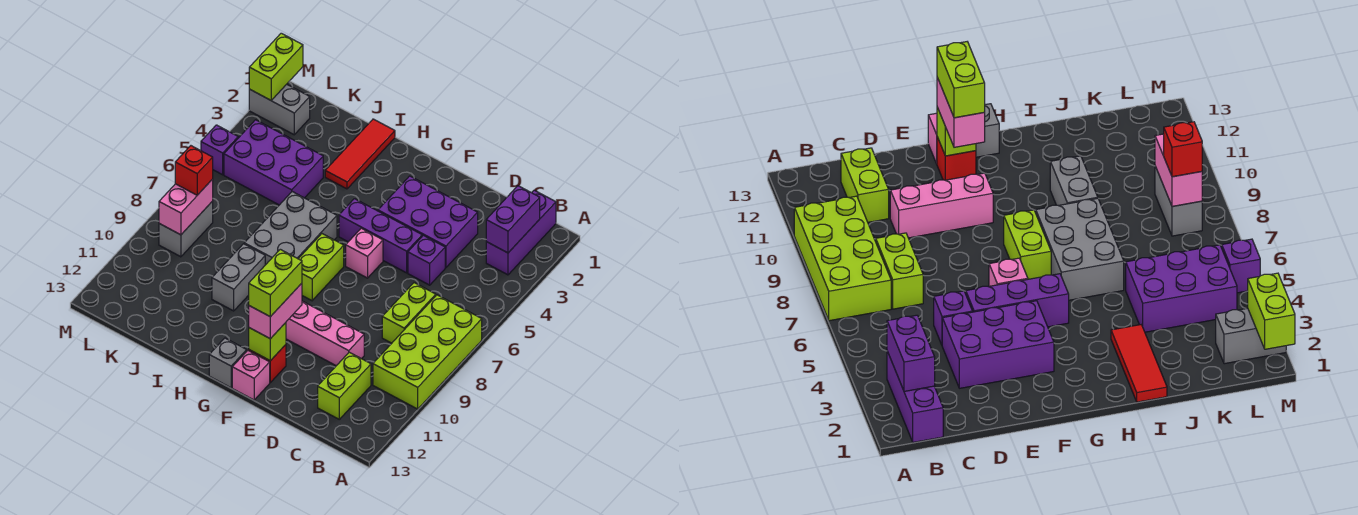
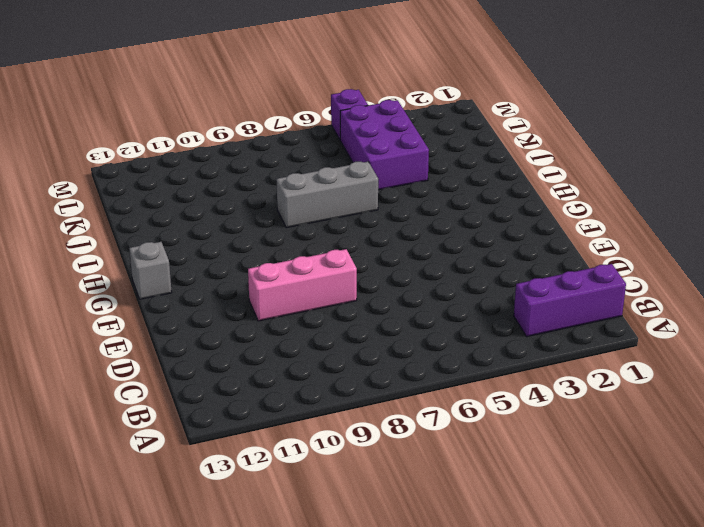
pink brick E8:E10 level 1 -> pink brick D10:F10 level 1
grey brick I6:I8 level 1 -> grey brick H6:I8 level 1
none -> lime brick A7:B10 level 1
none -> lime brick C7:C8 level 1
none -> lime brick C11:C12 level 1

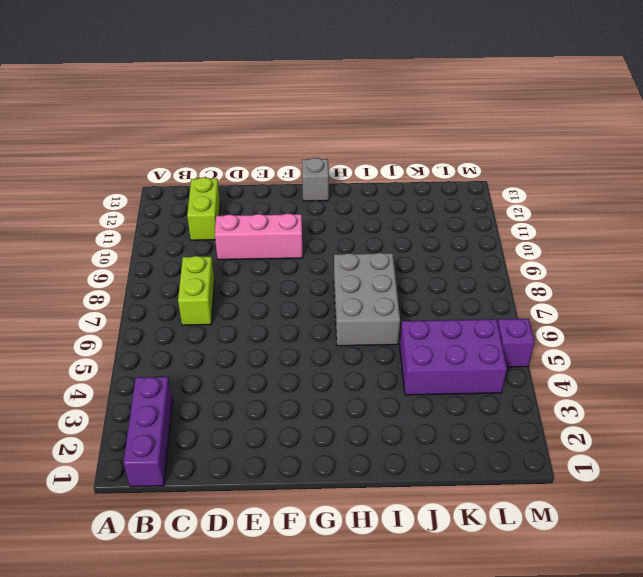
none -> lime brick A7:B10 level 1
none -> purple brick D3:F4 level 1
none -> purple brick D5 level 1

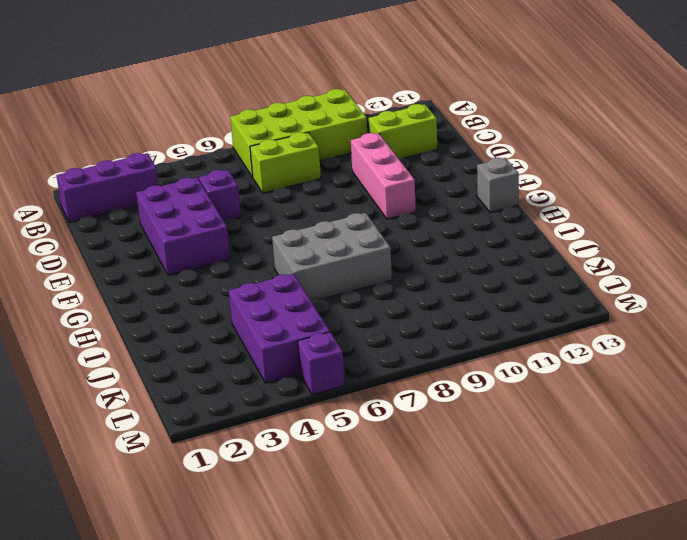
none -> purple brick E5:G5 level 1
none -> pink brick F6 level 1
none -> red brick F12 level 1

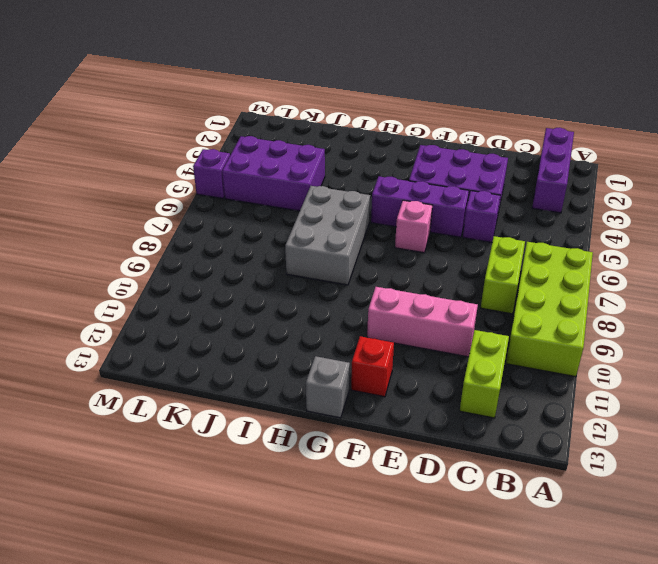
none -> pink brick F13 level 1
none -> lime brick G7:G8 level 1
none -> red tile I1:I3 level 1

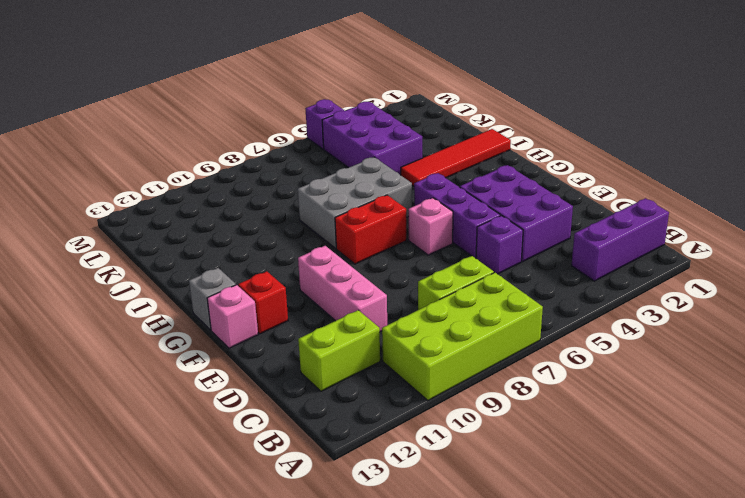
red brick G7:G8 level 1 -> lime brick G7:G8 level 1
red tile I1:I4 level 1 -> red tile I1:I3 level 1
none -> grey brick I9:I10 level 1
none -> grey brick L2:M2 level 1
none -> grey brick L8:L9 level 1

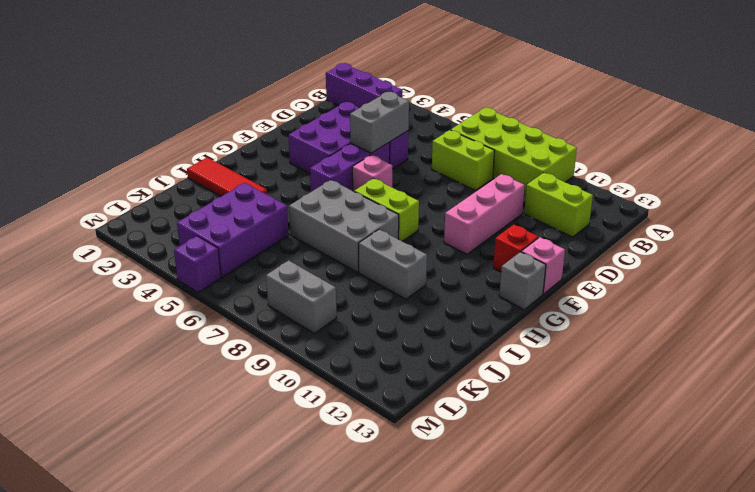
grey brick D5:E5 level 2 -> grey brick L2:M2 level 1
none -> purple brick B2:B3 level 2
none -> lime brick F12 level 2
none -> pink brick L8:L9 level 2

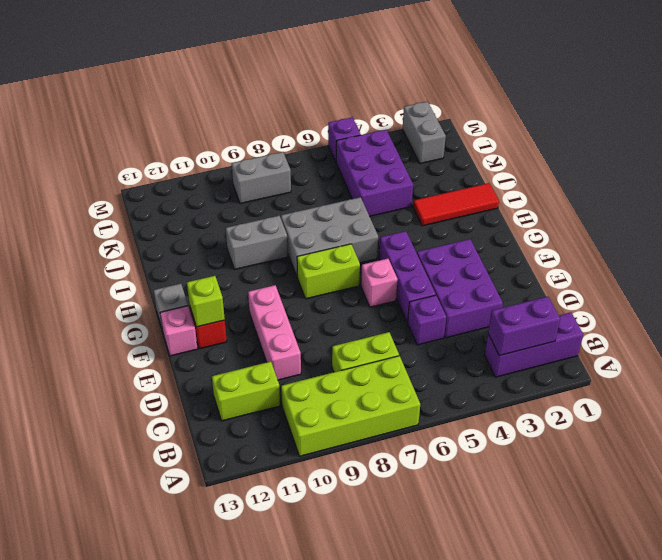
none -> pink brick L8:L9 level 2
none -> lime brick M1:M2 level 2
none -> pink brick F11:F12 level 3

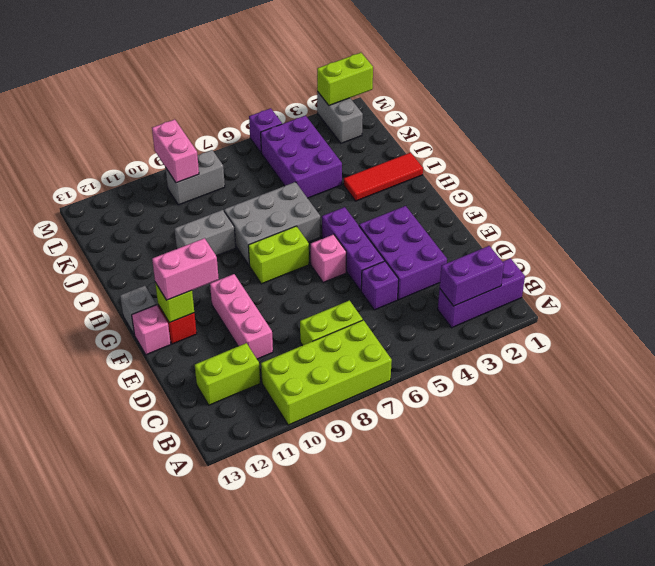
pink brick L9:M9 level 2 -> pink brick L8:L9 level 2
none -> red brick L8 level 3
none -> lime brick F11:F12 level 4

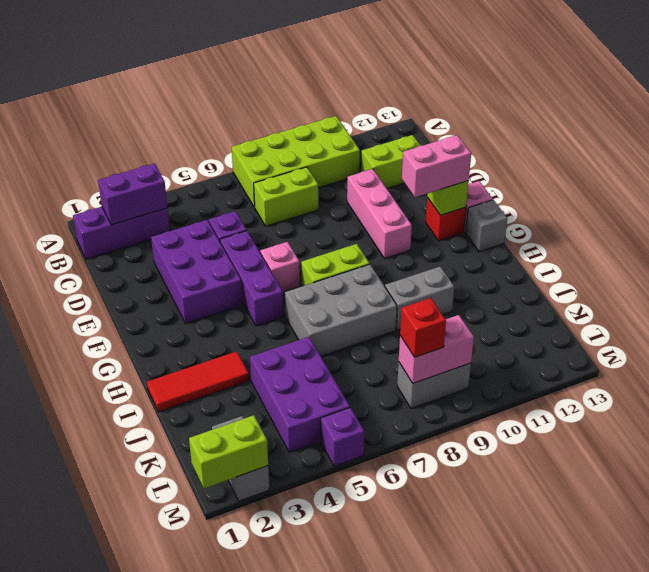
none -> lime brick F11:F12 level 4

